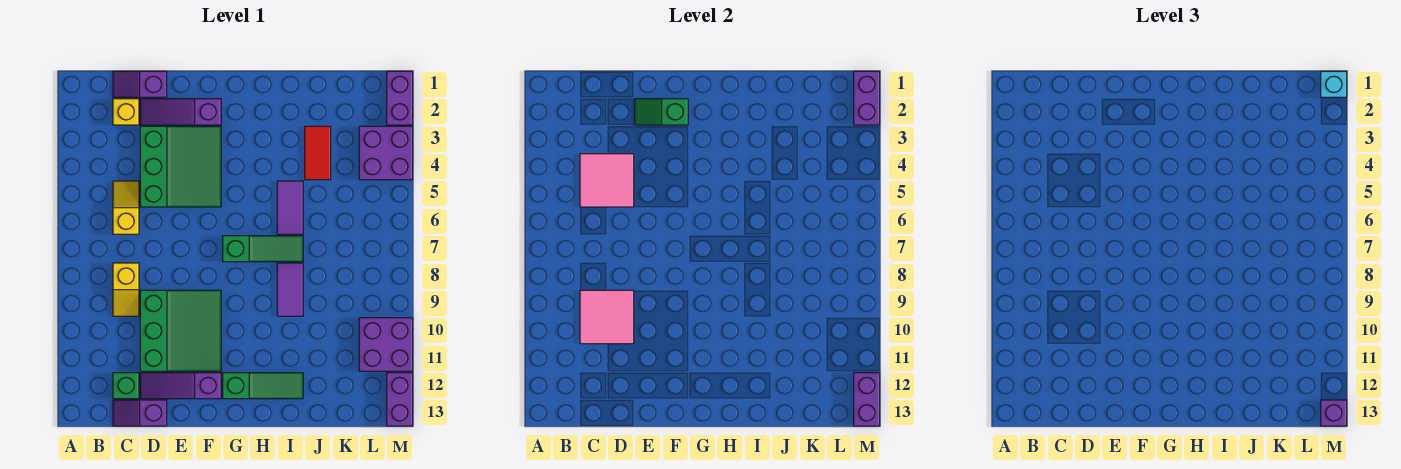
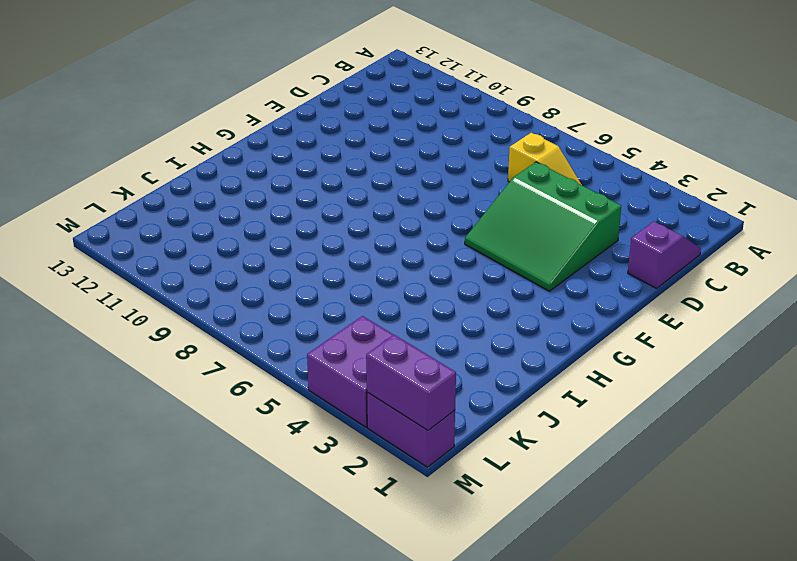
none -> yellow brick C2 level 1
none -> yellow slope C8:C9 level 1 top 8
none -> green brick C12 level 1

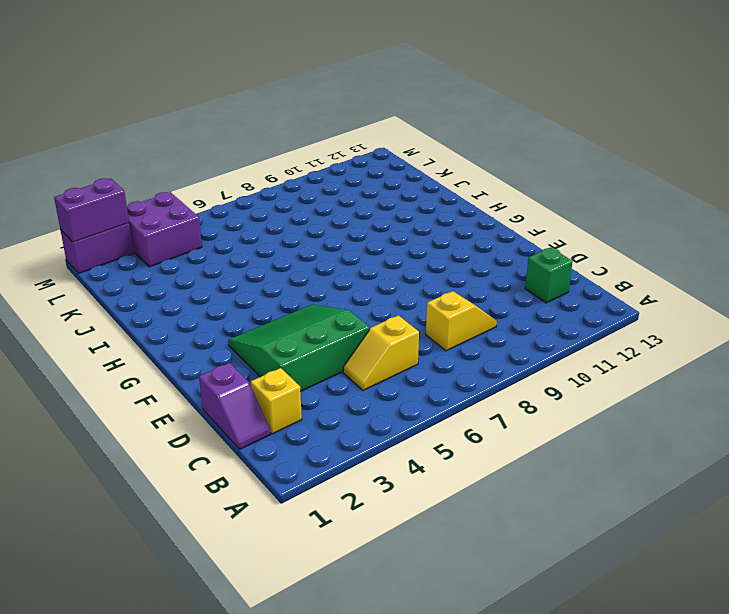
none -> purple slope C13:D13 level 1 top D
none -> purple slope D2:F2 level 1 top F
none -> green slope D9:F11 level 1 top D

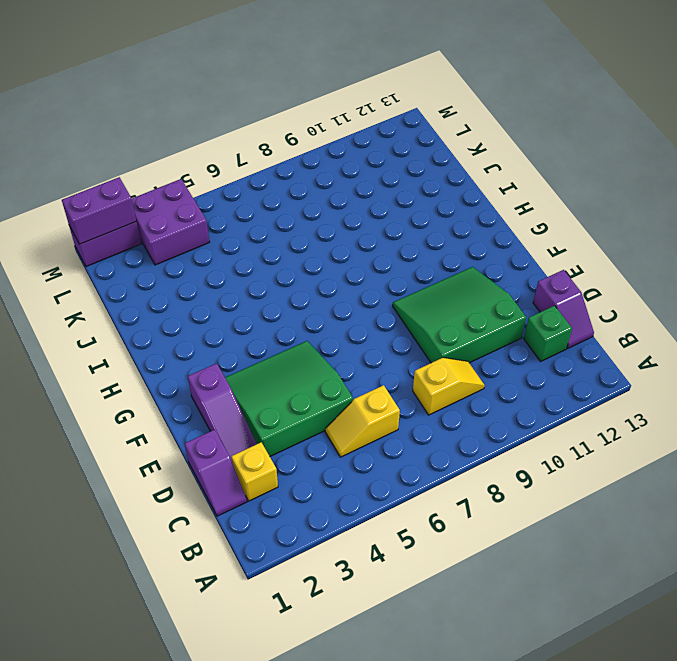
none -> purple slope D12:F12 level 1 top F
none -> green slope G7:I7 level 1 top G
none -> green slope G12:I12 level 1 top G

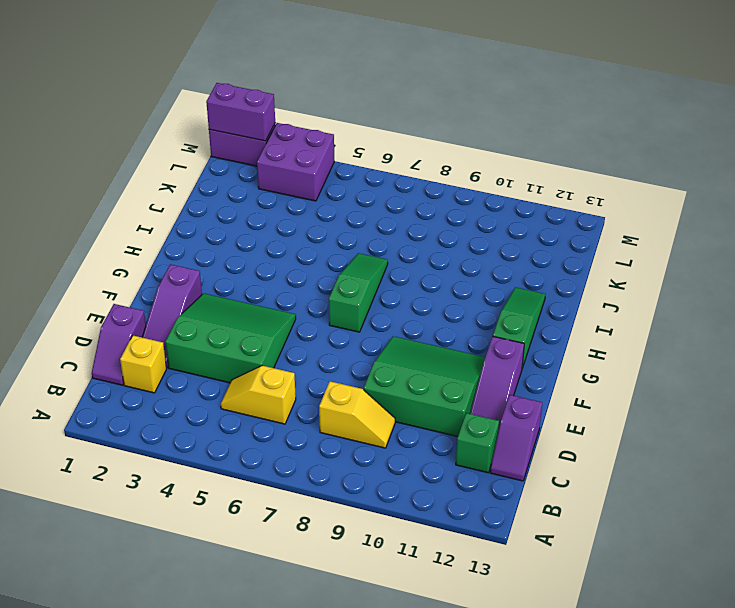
none -> purple tile I5:I6 level 1
none -> purple tile I8:I9 level 1
none -> red tile J3:J4 level 1

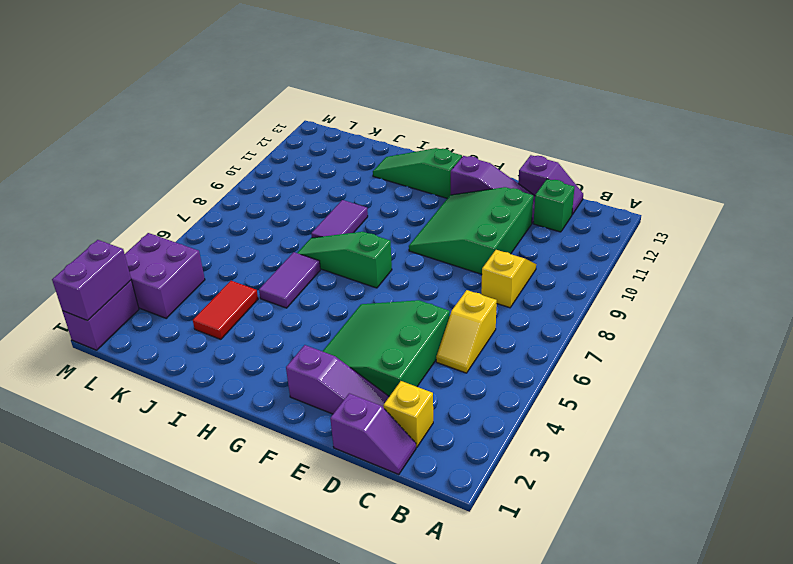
none -> purple brick L10:M11 level 1
none -> purple brick M12:M13 level 1
none -> pink tile C4:D5 level 2

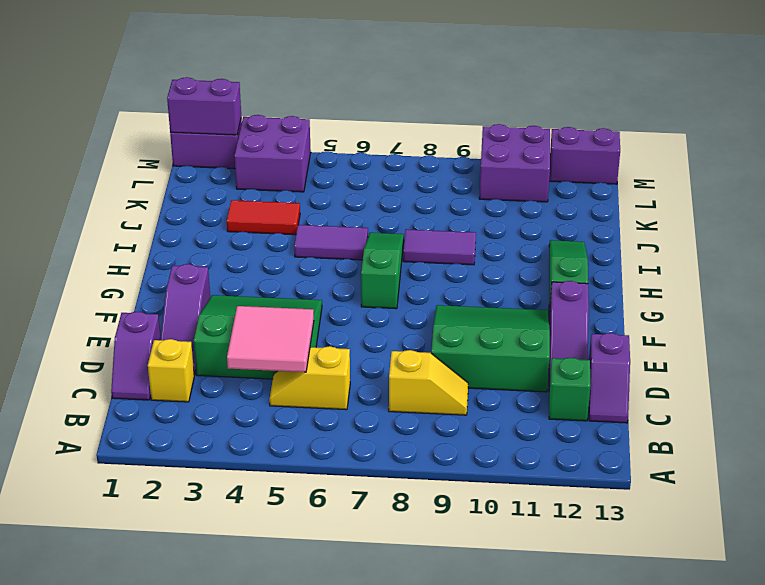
none -> pink tile C9:D10 level 2
none -> green slope E2:F2 level 2 top F
none -> purple brick M12:M13 level 2

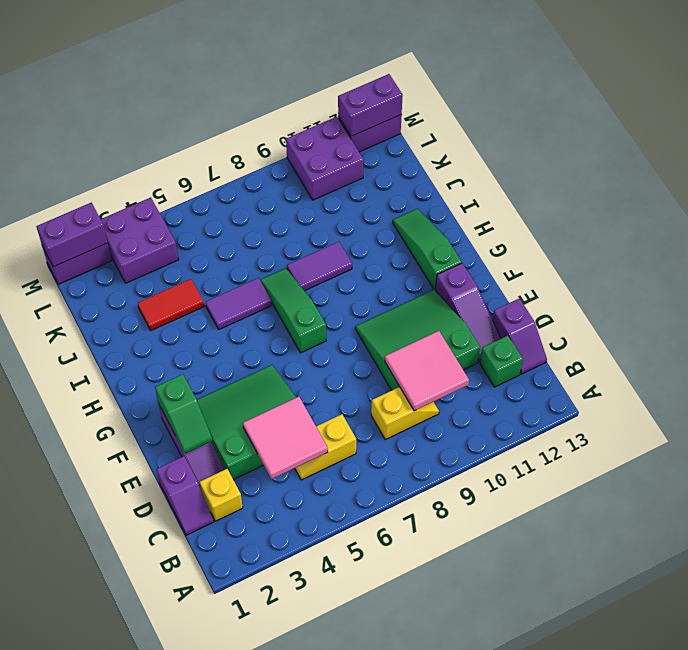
none -> cyan brick M1 level 3
none -> purple brick M13 level 3

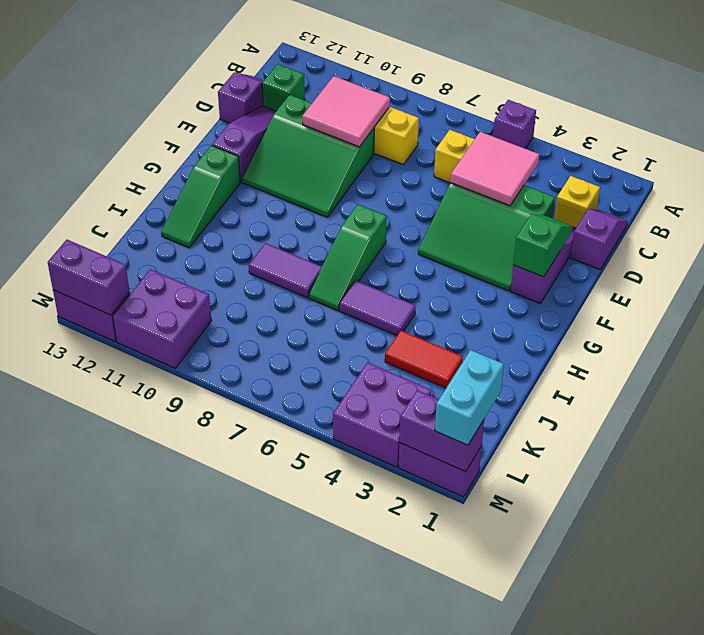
purple brick A5 level 1 -> purple brick M13 level 3
cyan brick L1:M1 level 3 -> cyan brick M1 level 3

